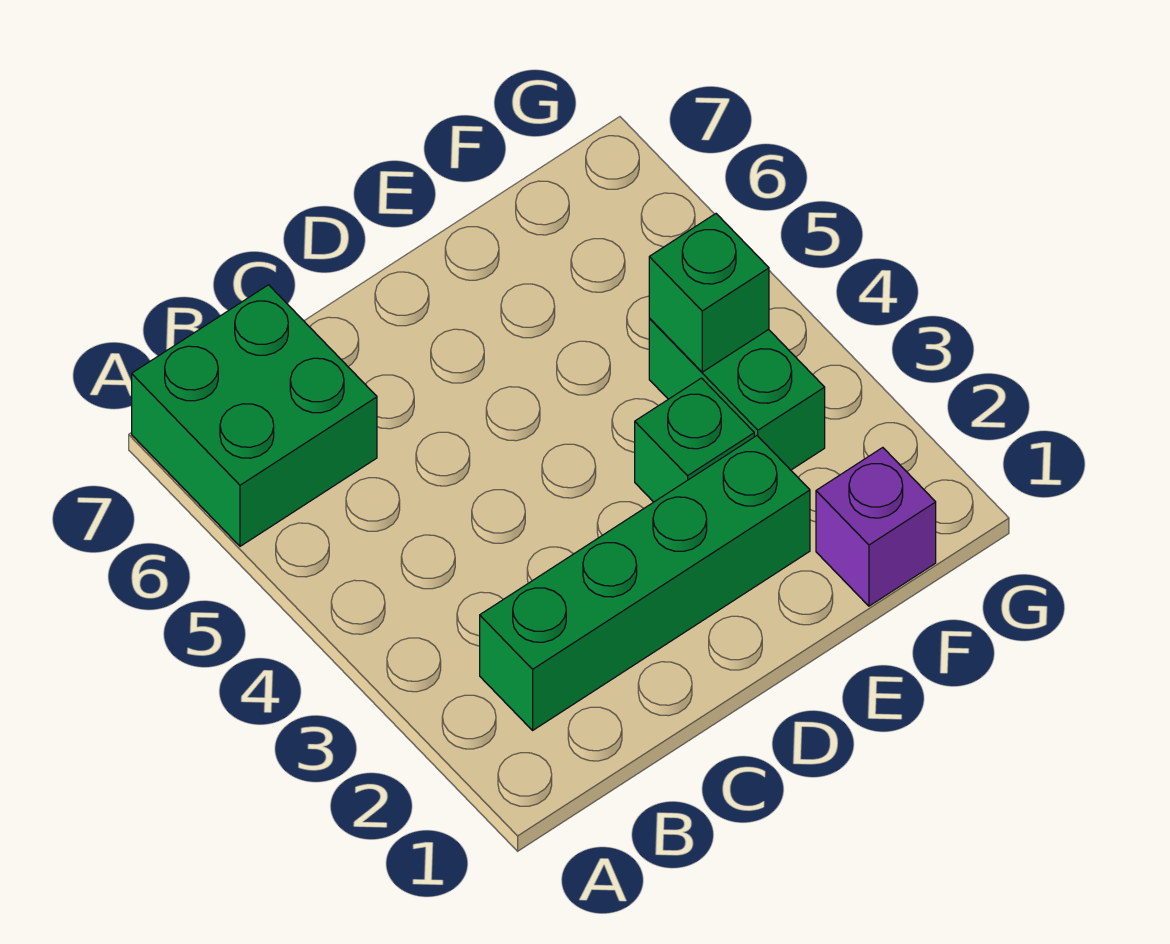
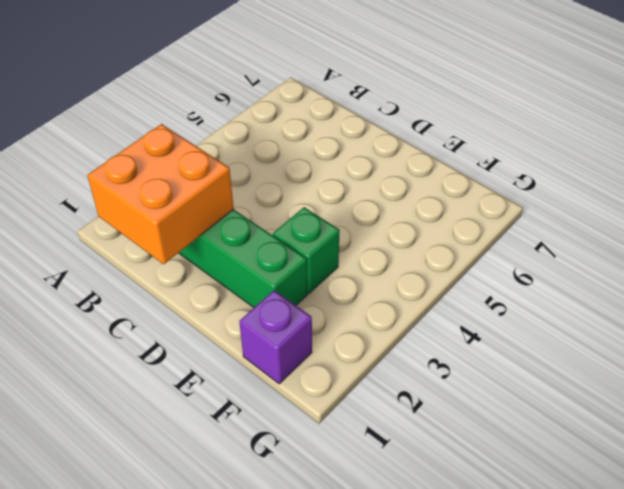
orange brick B1:C2 level 2 -> none
none -> green brick A6:B7 level 1
none -> green brick F3:F4 level 1

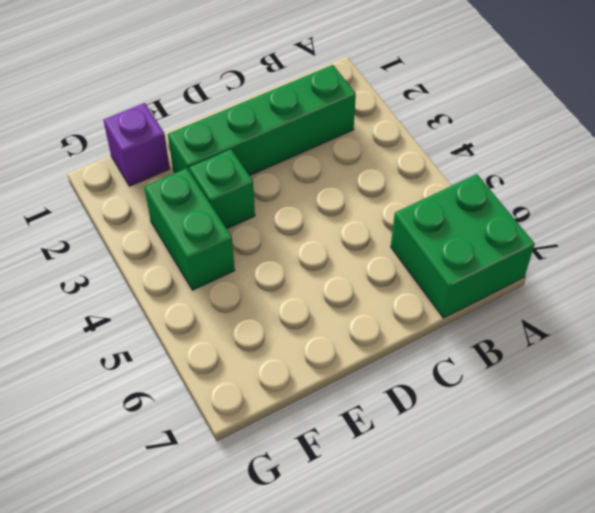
none -> green brick F4 level 2

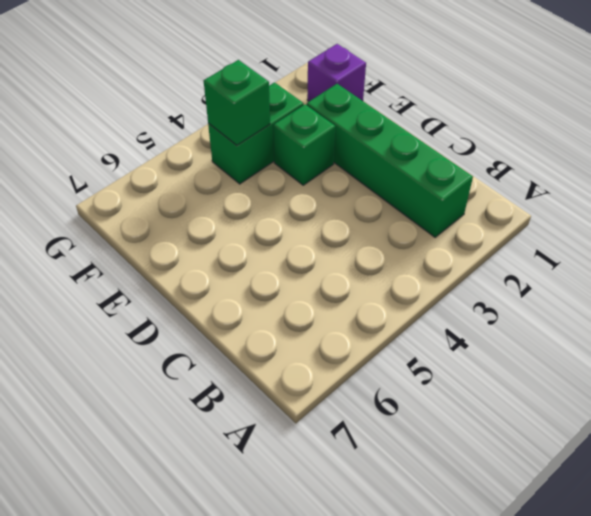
none -> green brick A6:B7 level 1

